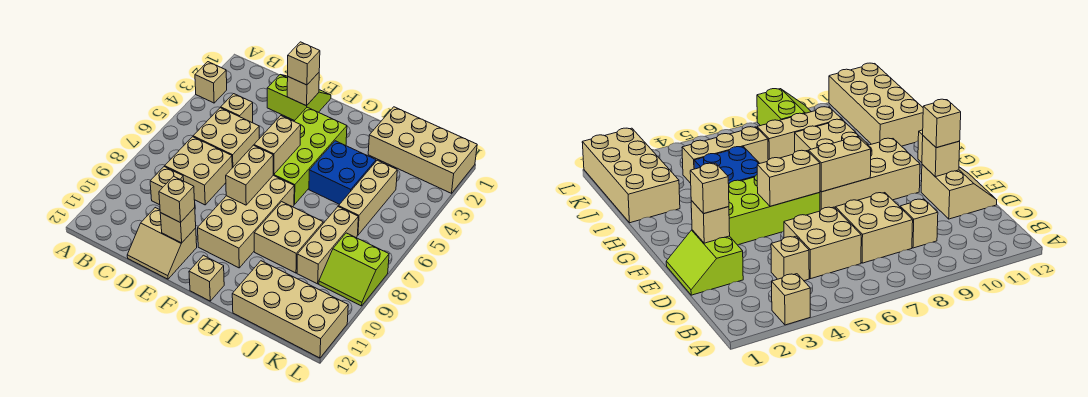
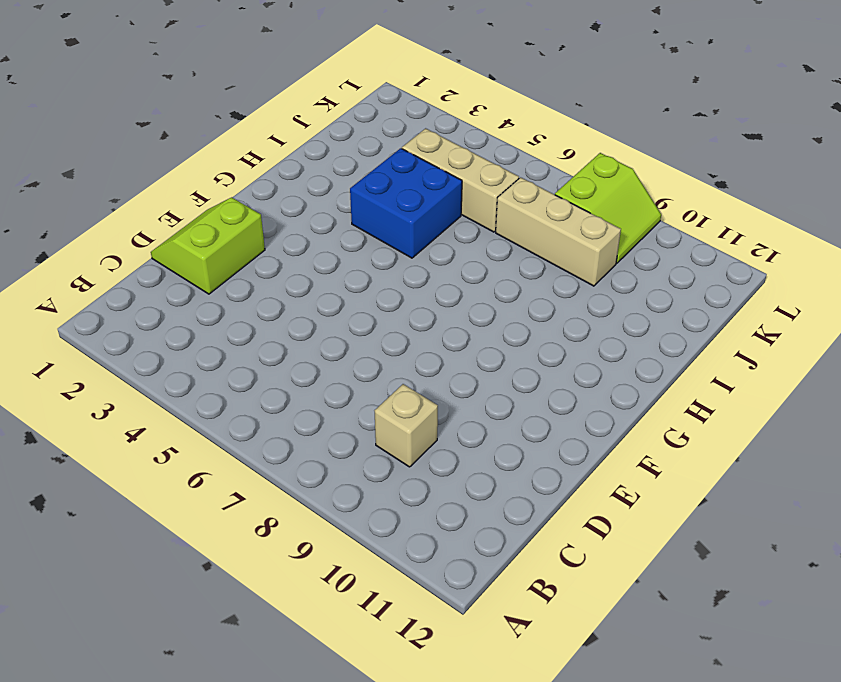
none -> tan brick A3 level 1
none -> tan brick C4 level 1
none -> tan brick C5:D6 level 1

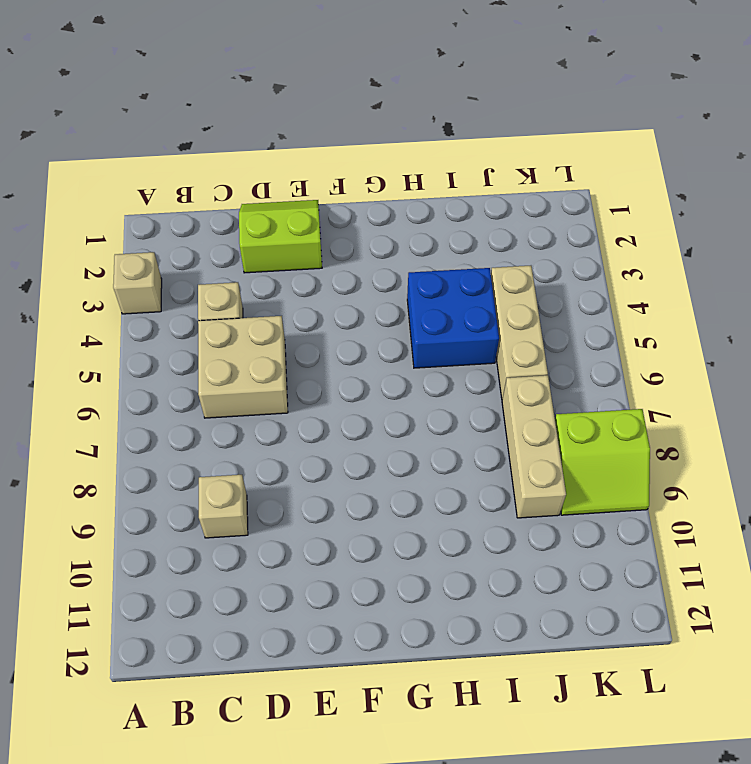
none -> tan brick C7:D8 level 1
none -> tan slope D11:E12 level 1 top 11
none -> lime brick F3:G6 level 1

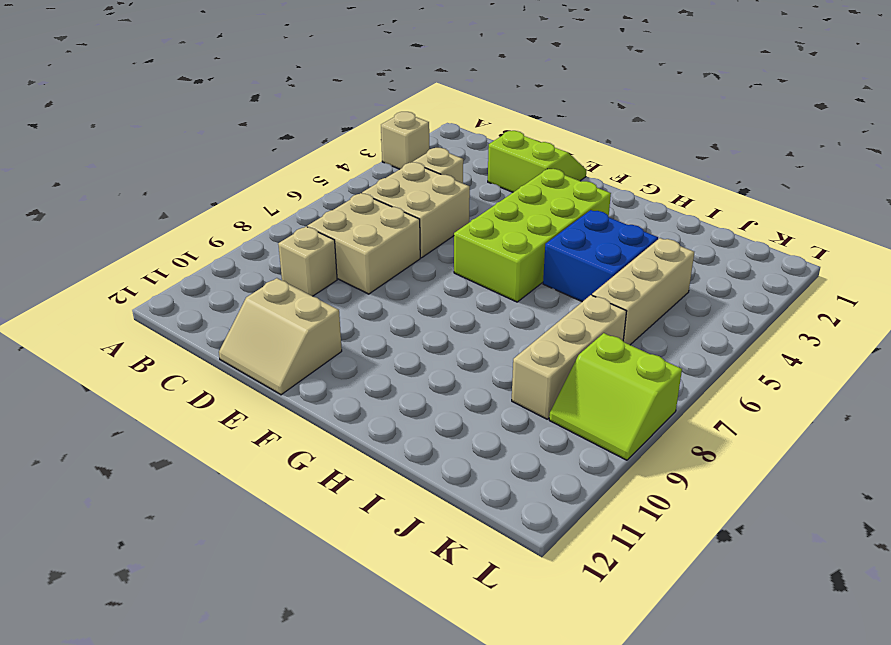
none -> tan brick F7:G10 level 1
none -> tan brick G12 level 1
none -> tan brick H8:I9 level 1

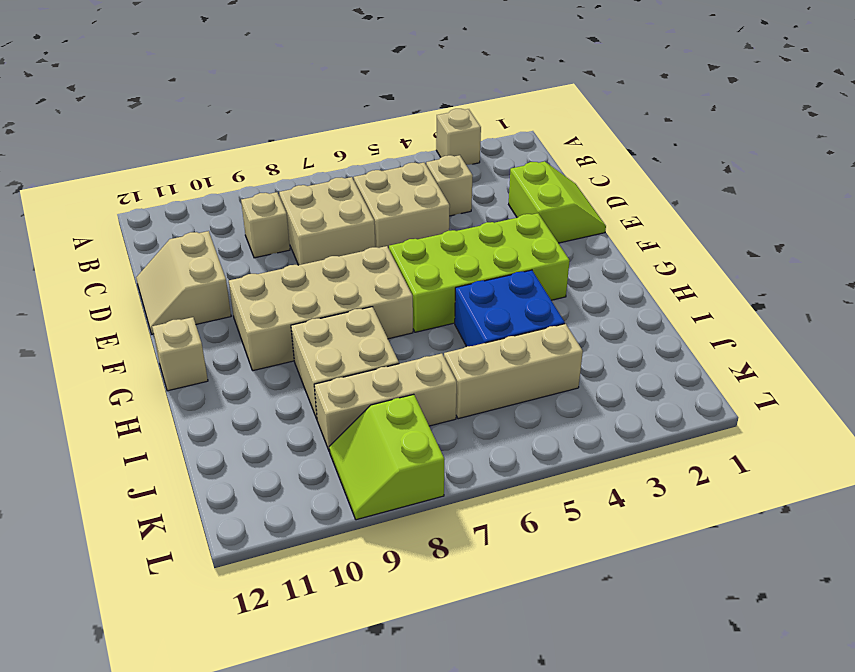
none -> tan brick I1:L2 level 1
none -> tan brick I11:L12 level 1
none -> tan brick E2 level 2

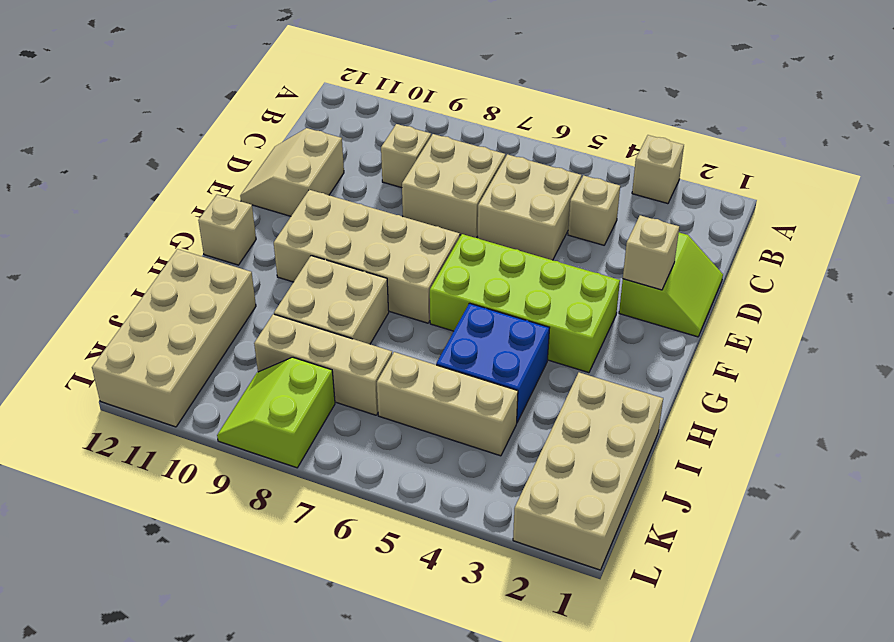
none -> tan brick E11 level 2
none -> tan brick F5:F6 level 2
none -> tan brick F7:F8 level 2

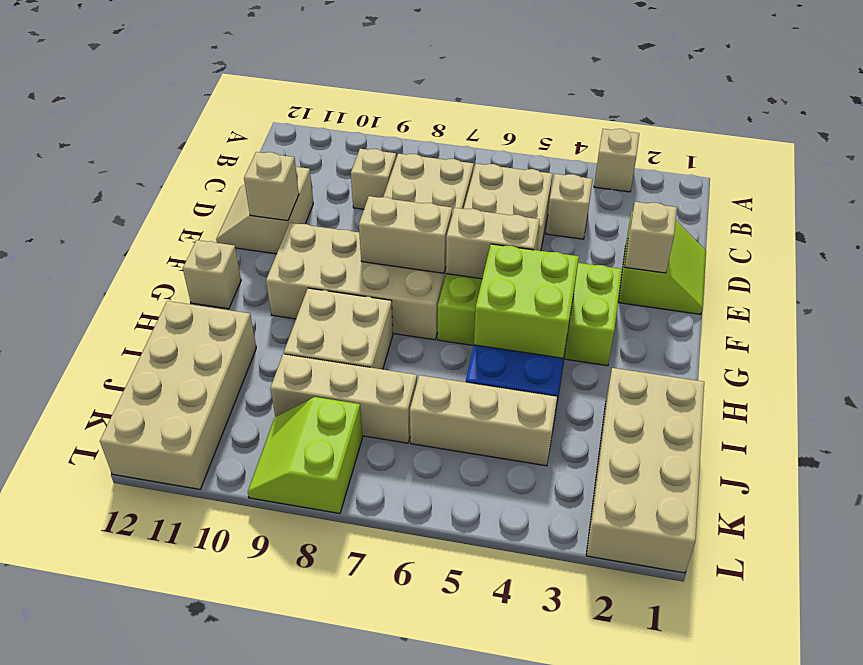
lime brick G4:H5 level 2 -> none
none -> tan brick E2 level 3
none -> tan brick E11 level 3

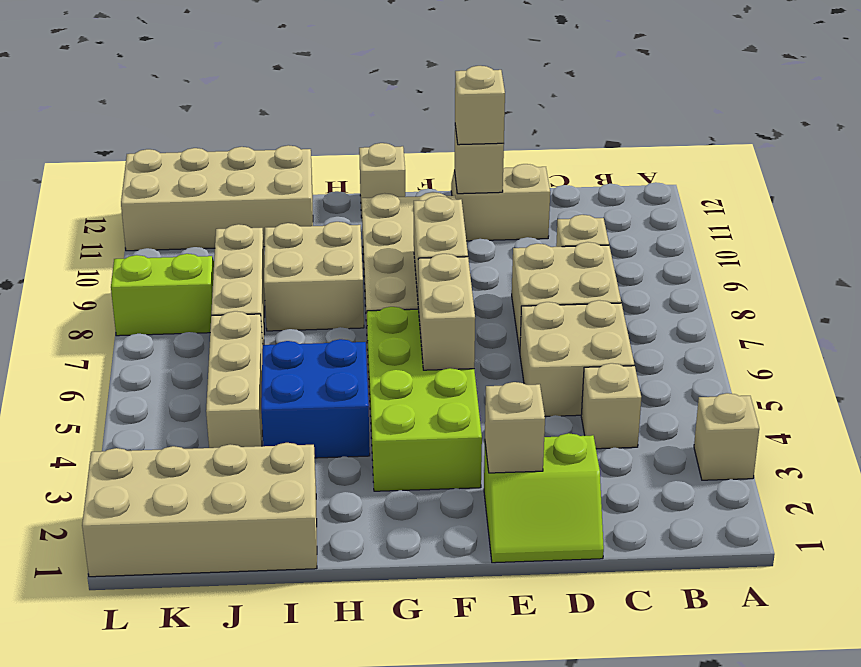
none -> tan brick E2 level 3

